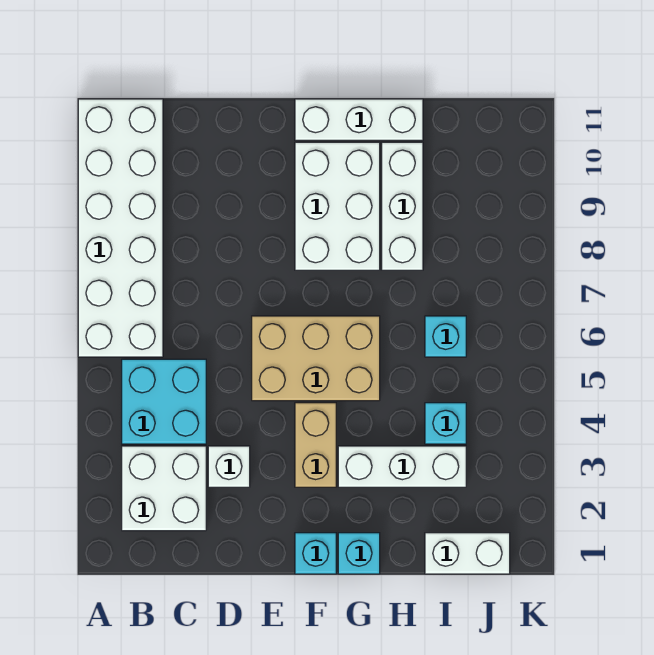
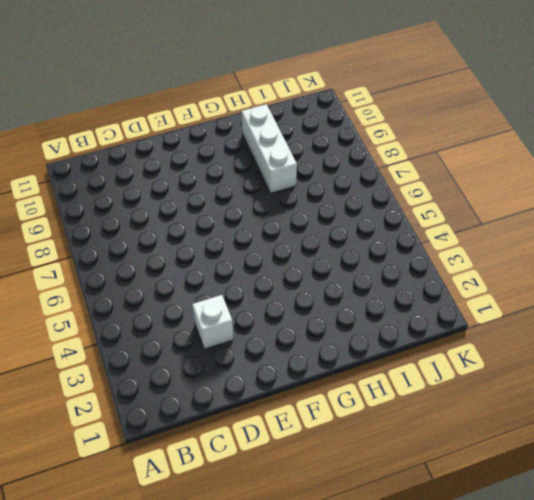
none -> white brick A6:B11 level 1
none -> white brick B2:C3 level 1
none -> cyan brick B4:C5 level 1

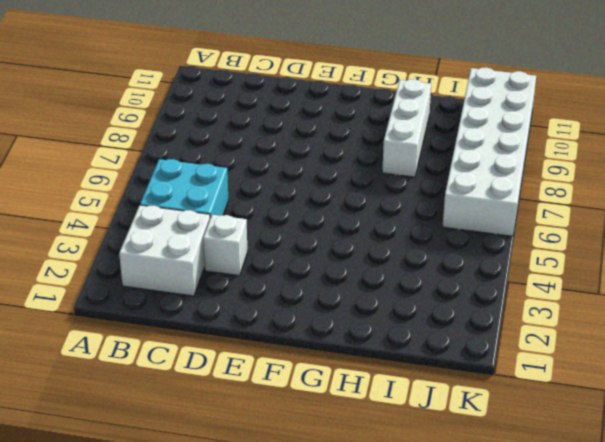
white brick J6:K11 level 1 -> white brick A6:B11 level 1
none -> tan brick E5:G6 level 1
none -> cyan brick F1 level 1
none -> tan brick F3:F4 level 1

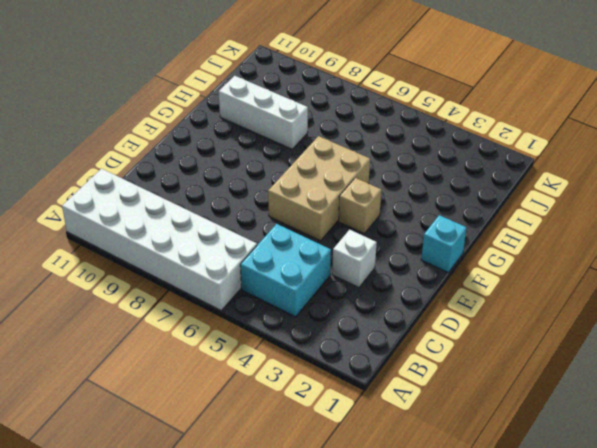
tan brick F4 level 1 -> tan brick F3:F4 level 1
none -> white brick B2:C3 level 1
none -> white brick F8:G10 level 1
none -> white brick F11:H11 level 1

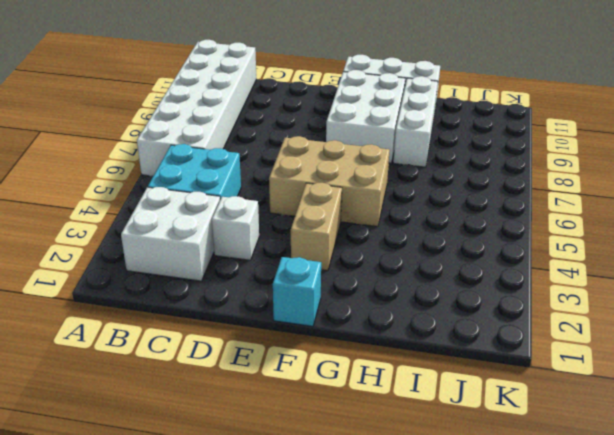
none -> cyan brick G1 level 1
none -> white brick G3:I3 level 1
none -> white brick I1:J1 level 1

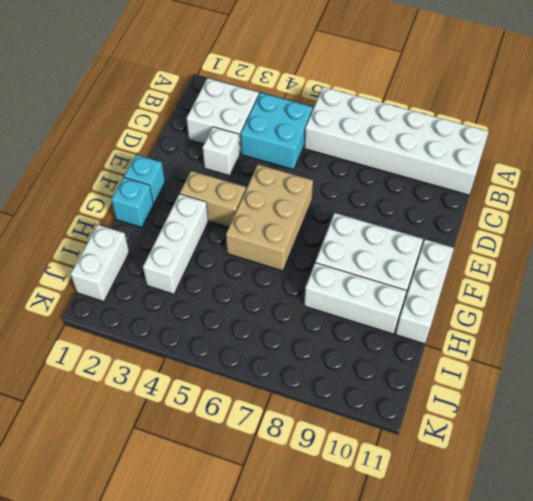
none -> cyan brick I4 level 1
none -> cyan brick I6 level 1

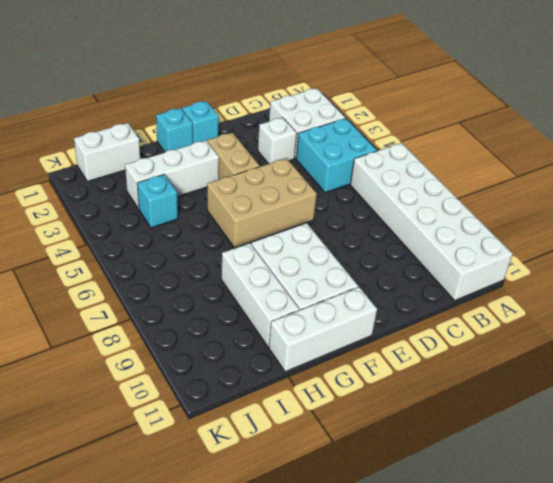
none -> cyan brick I6 level 1

